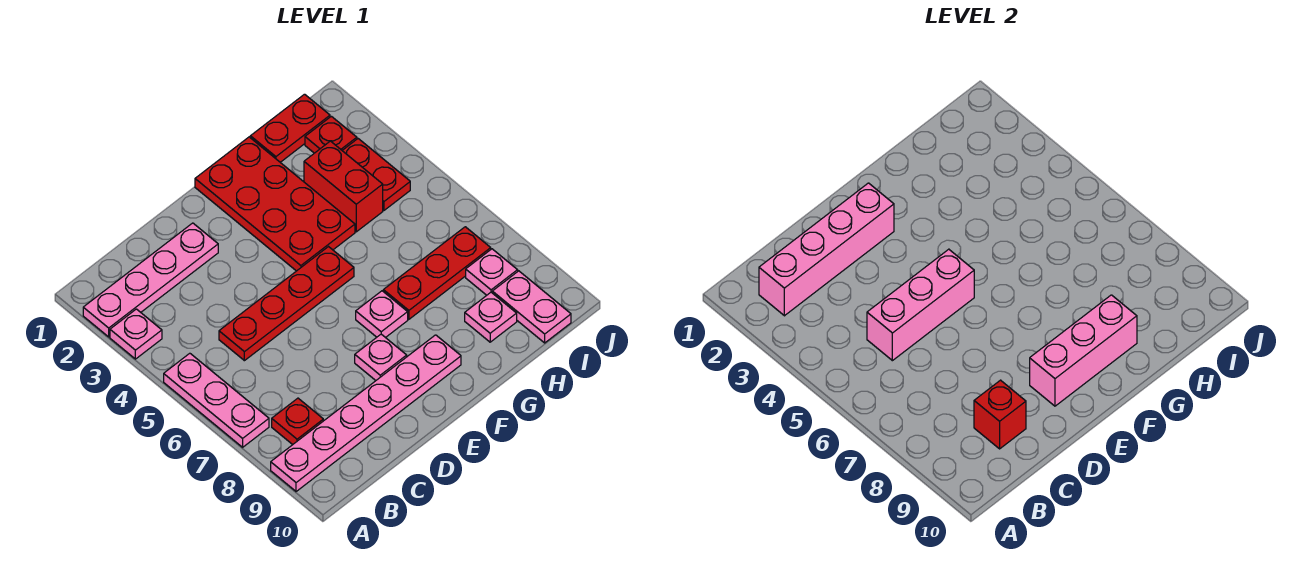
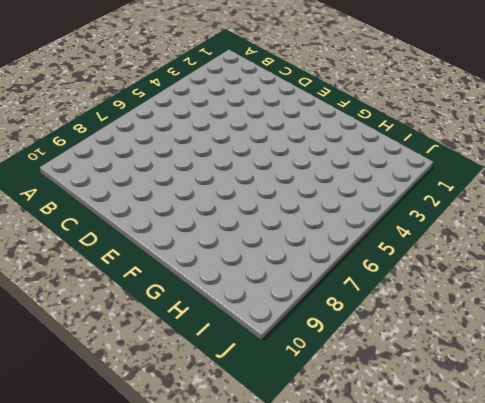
none -> pink plate A2:D2 level 1
none -> pink plate A3 level 1
none -> pink plate A5:A7 level 1

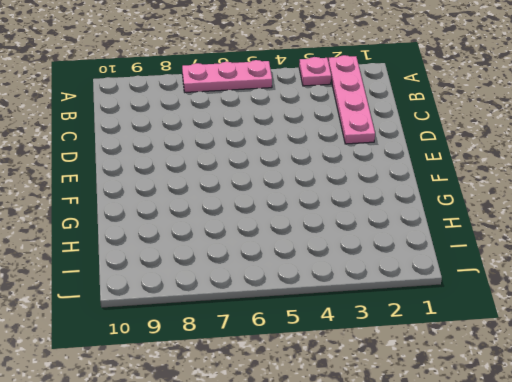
none -> pink plate A9:F9 level 1
none -> red plate B8 level 1
none -> red plate C5:F5 level 1

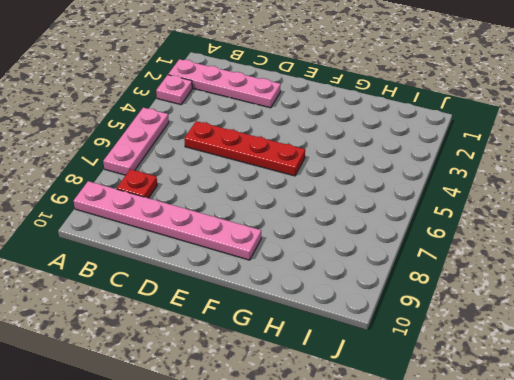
none -> pink plate E8 level 1
none -> red plate F1:G4 level 1
none -> pink plate F7 level 1

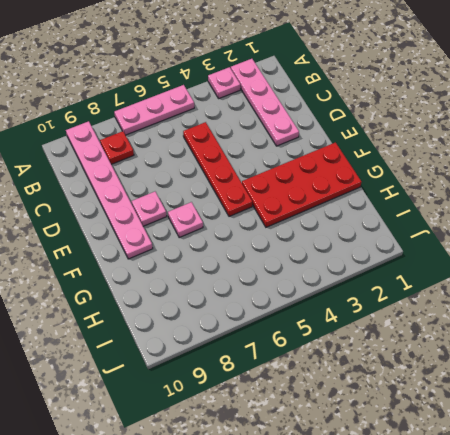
none -> red plate G7:I7 level 1
none -> red plate H1:I1 level 1
none -> red brick H3:H4 level 1

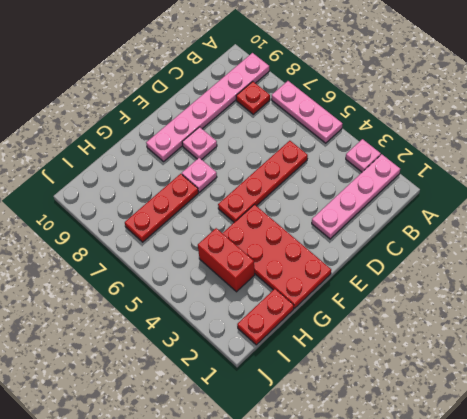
none -> pink plate H9 level 1
none -> red plate I2 level 1
none -> red plate I3:I4 level 1

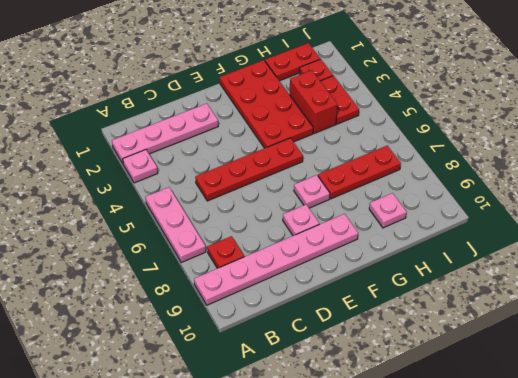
none -> pink plate I8 level 1
none -> pink plate I9:I10 level 1
none -> pink brick B2:E2 level 2

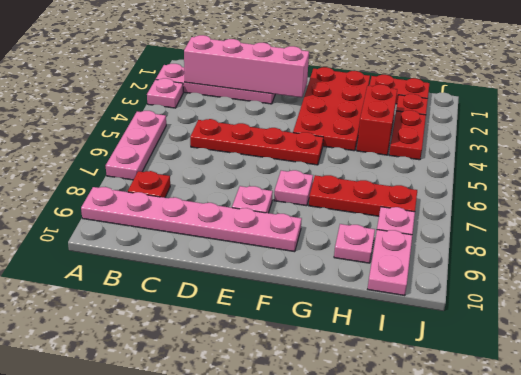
none -> pink brick C5:E5 level 2
none -> red brick C9 level 2
none -> pink brick E9:G9 level 2

